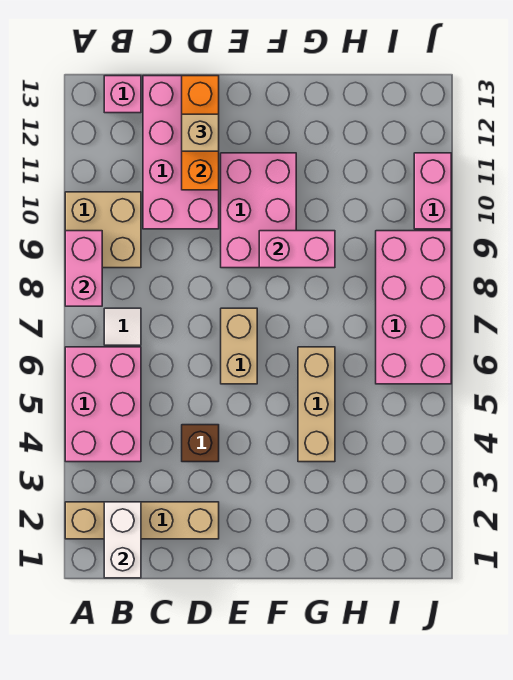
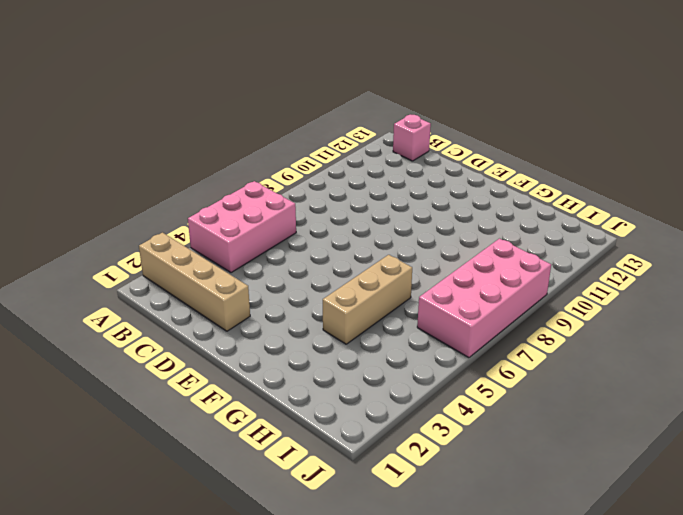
none -> tan brick A9:B10 level 1
none -> white tile B7 level 1
none -> pink brick C10:D13 level 1

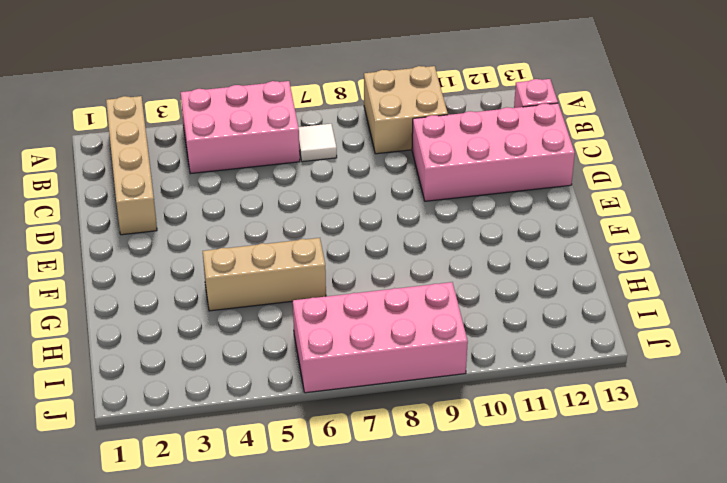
none -> brown brick D4 level 1
none -> tan brick E6:E7 level 1
none -> pink brick E9:F11 level 1

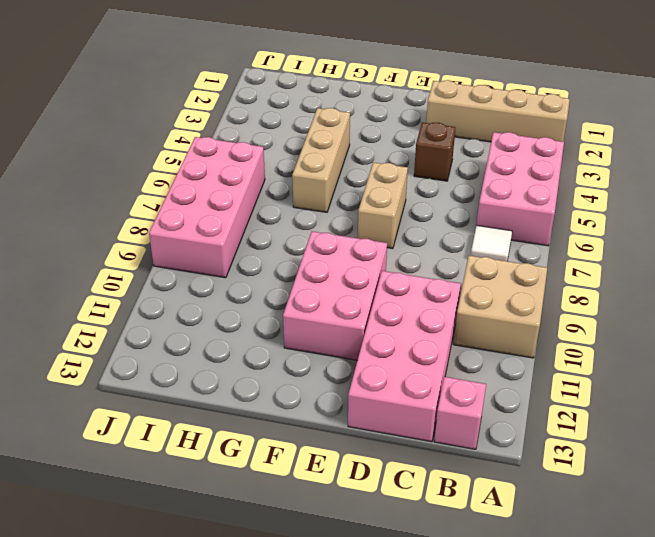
none -> pink brick J10:J11 level 1
none -> pink brick A8:A9 level 2
none -> white brick B1:B2 level 2

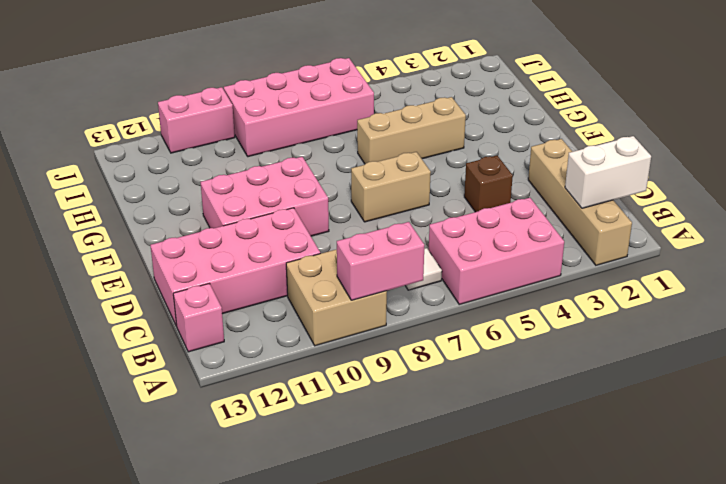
none -> orange brick D11:D13 level 2
none -> pink brick F9:G9 level 2
none -> tan brick D12 level 3

